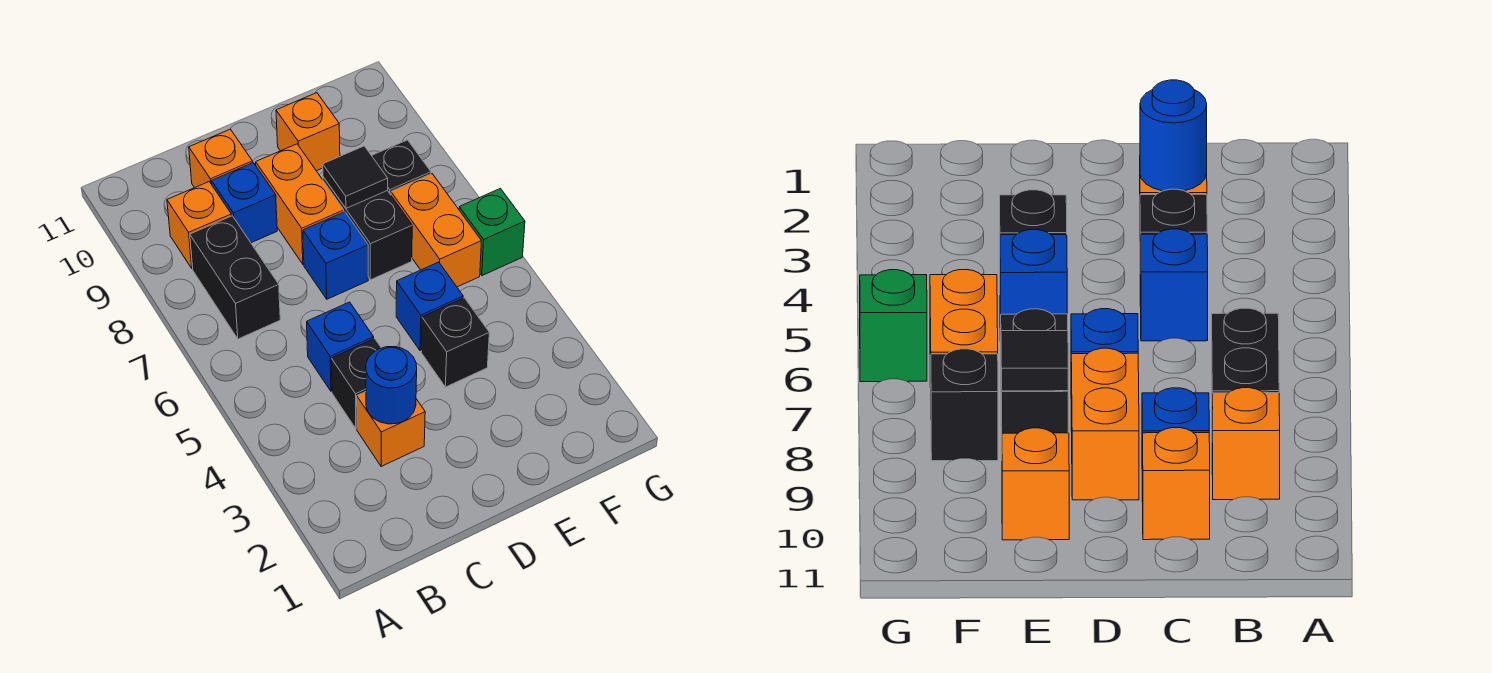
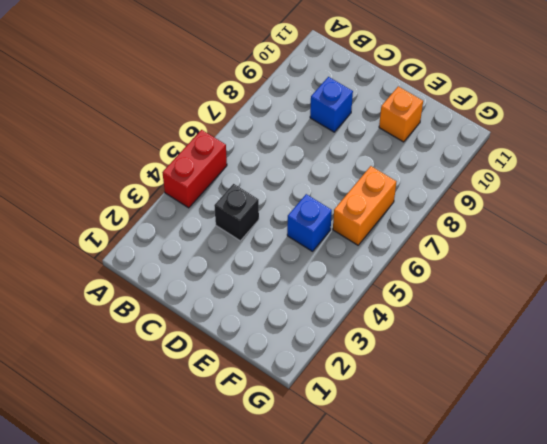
red brick A4:A5 level 1 -> none
none -> black brick B7:B8 level 1
none -> orange brick B9 level 1
none -> orange brick C3 level 1

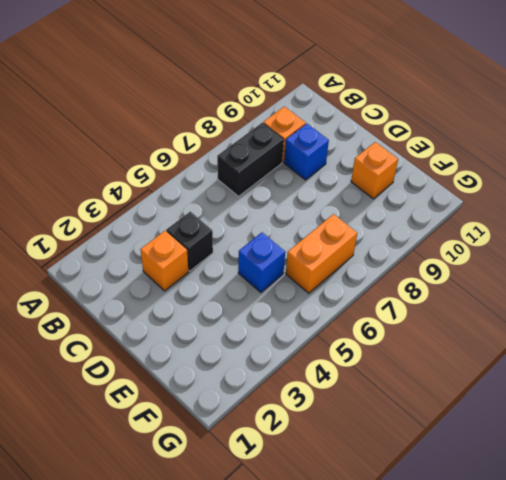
none -> blue brick C5 level 1
none -> orange brick C10 level 1
none -> blue brick D7 level 1

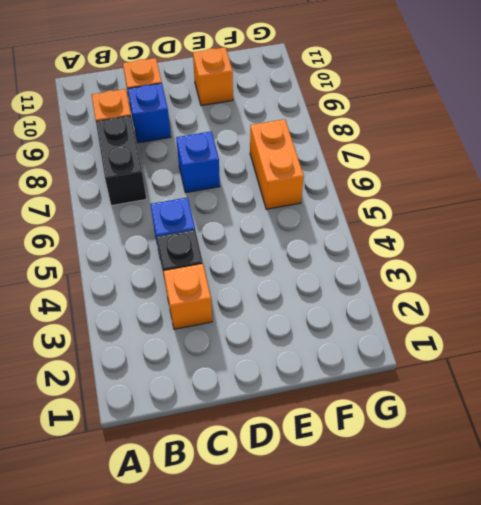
none -> orange brick D8:D9 level 1
none -> black brick E4 level 1
none -> blue brick E5 level 1

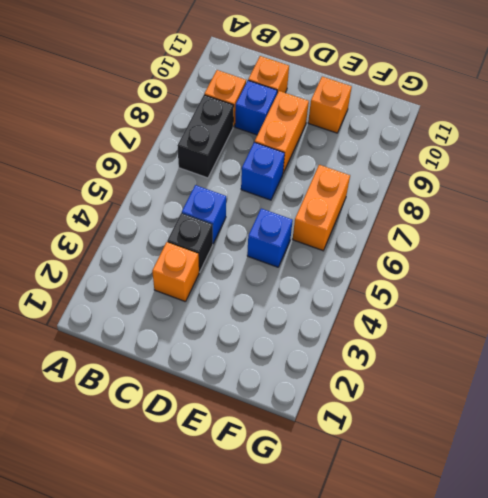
none -> black brick E4 level 1
none -> black brick E7:E8 level 1
none -> black brick F8 level 1

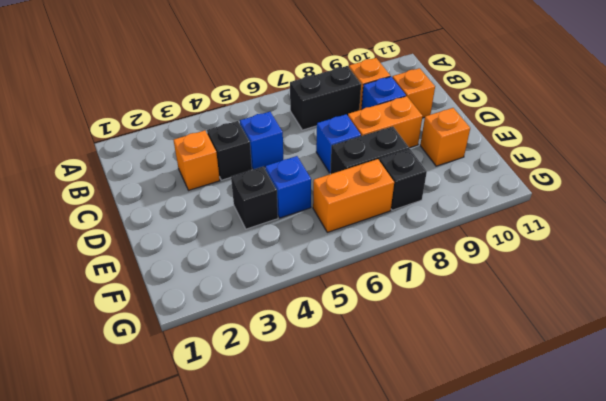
none -> green brick G6 level 1
none -> blue round brick C3 level 2
none -> black tile E8 level 2

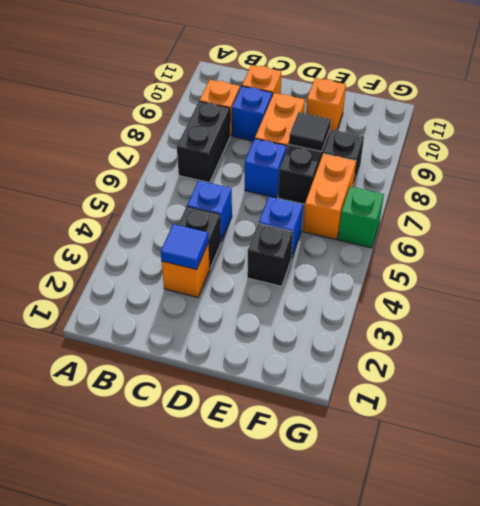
blue tile C3 level 2 -> blue round brick C3 level 2

